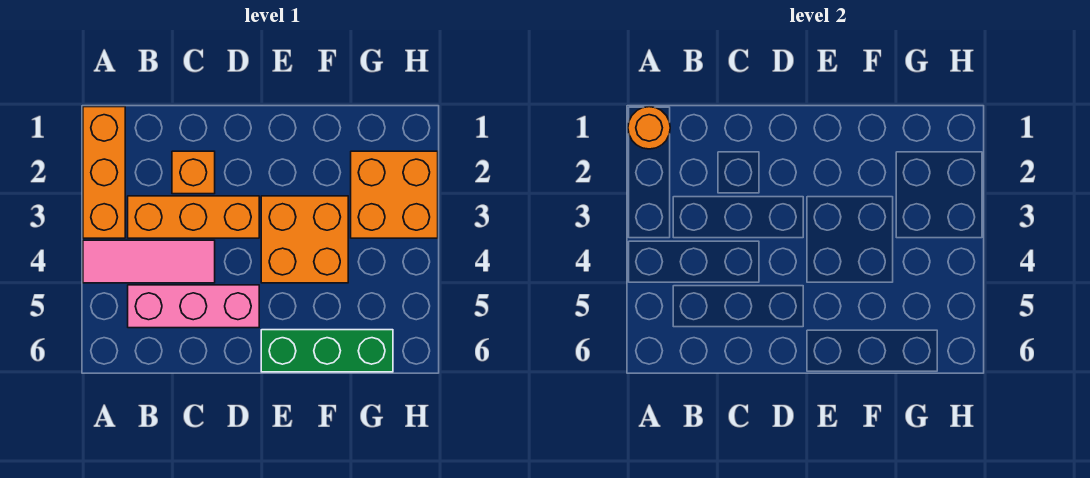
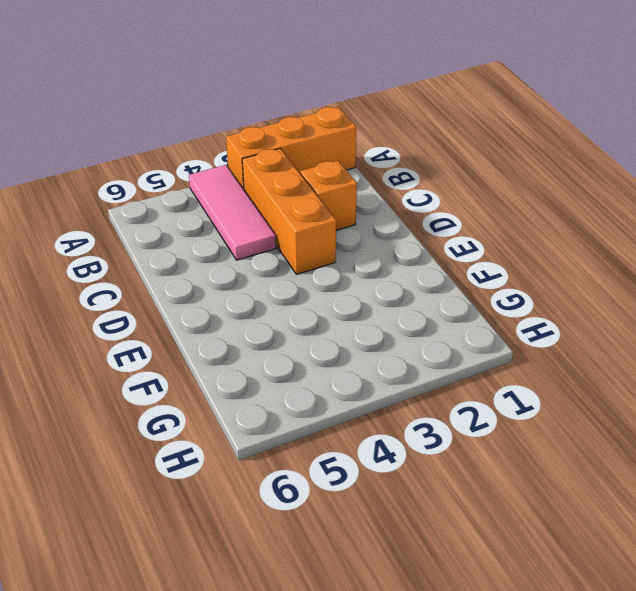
none -> pink brick B5:D5 level 1
none -> orange brick E3:F4 level 1

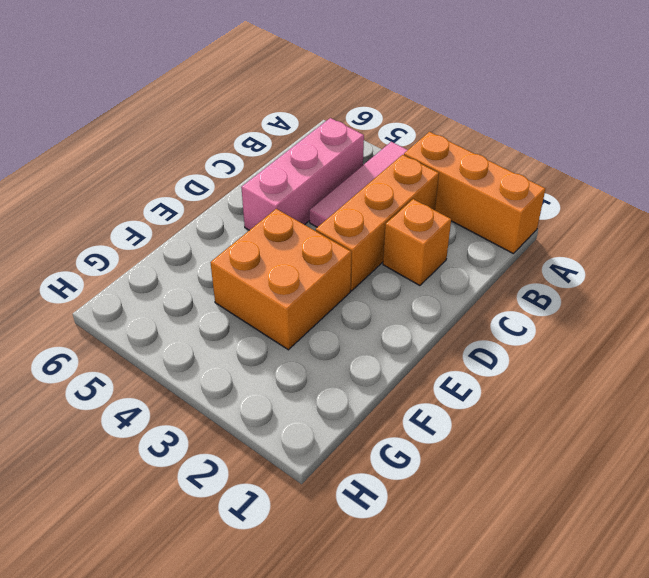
none -> green brick E6:G6 level 1
none -> orange brick G2:H3 level 1

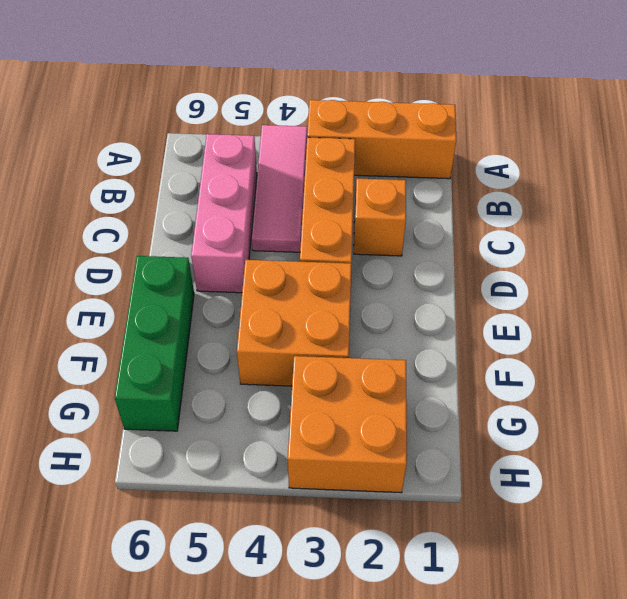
none -> orange round brick A1 level 2

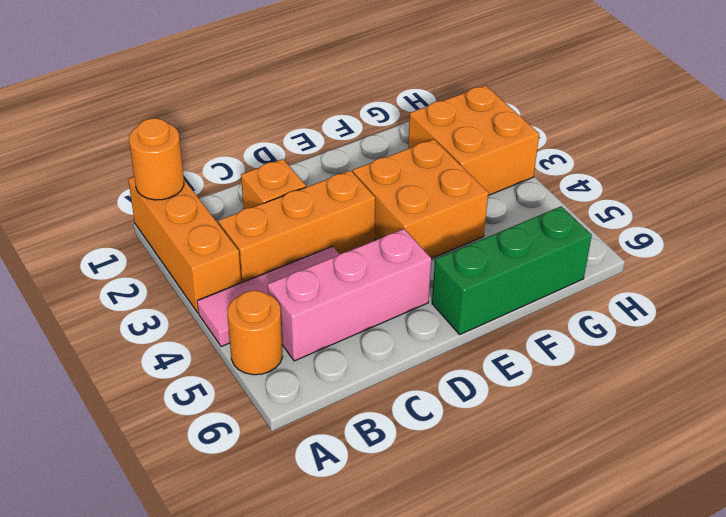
orange round brick A5 level 1 -> none

